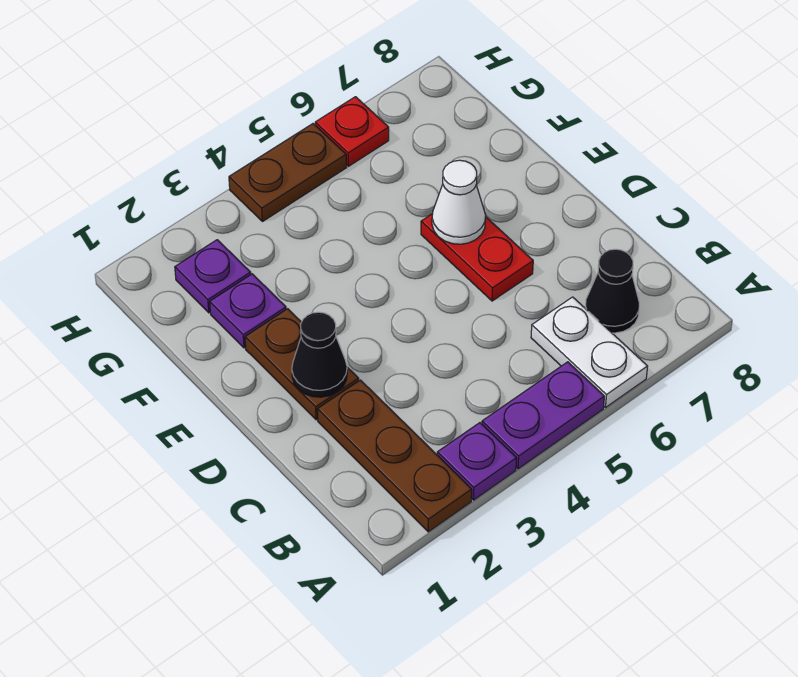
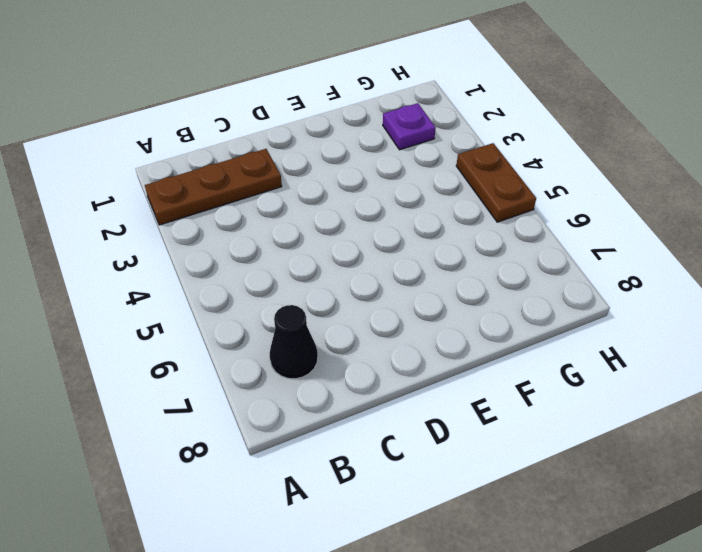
none -> purple plate A3 level 1
none -> purple plate A4:A5 level 1
none -> white plate A6:B6 level 1

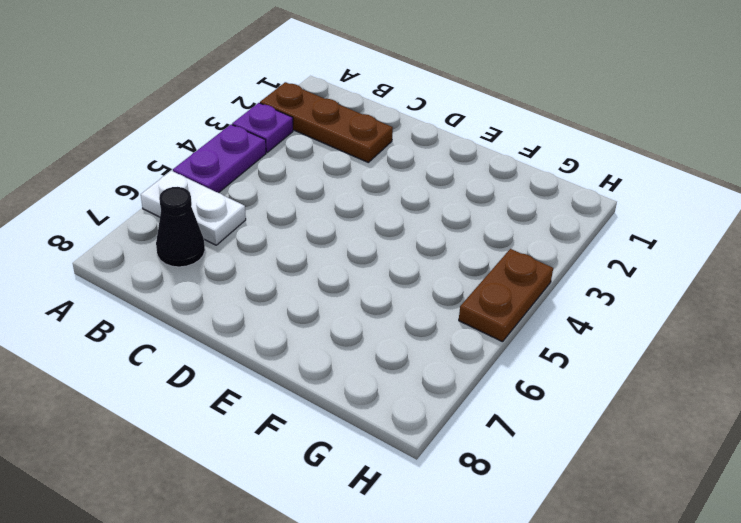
none -> brown plate D2:E2 level 1
none -> red plate D6:E6 level 1
none -> purple plate F2 level 1

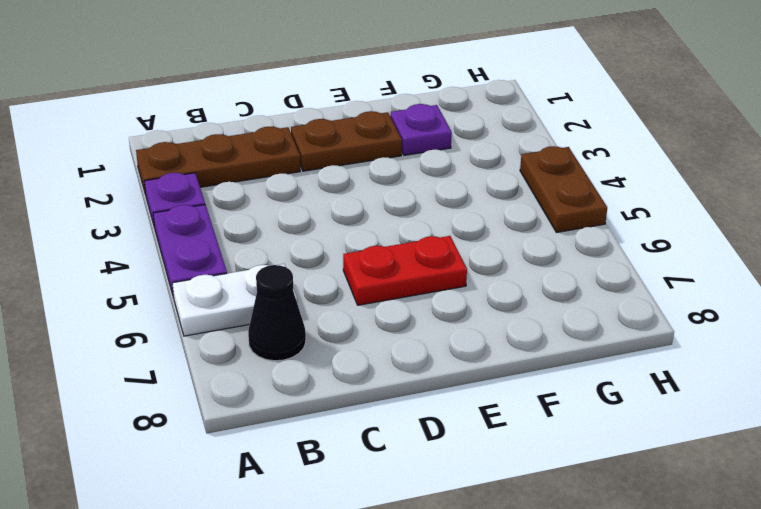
none -> purple plate G2 level 1
none -> red plate H6 level 1
none -> black cone D2 level 2

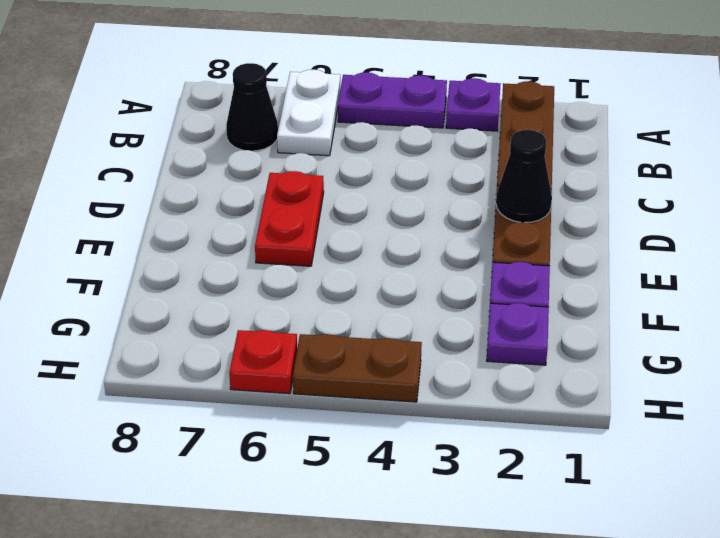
none -> white cone E6 level 2

